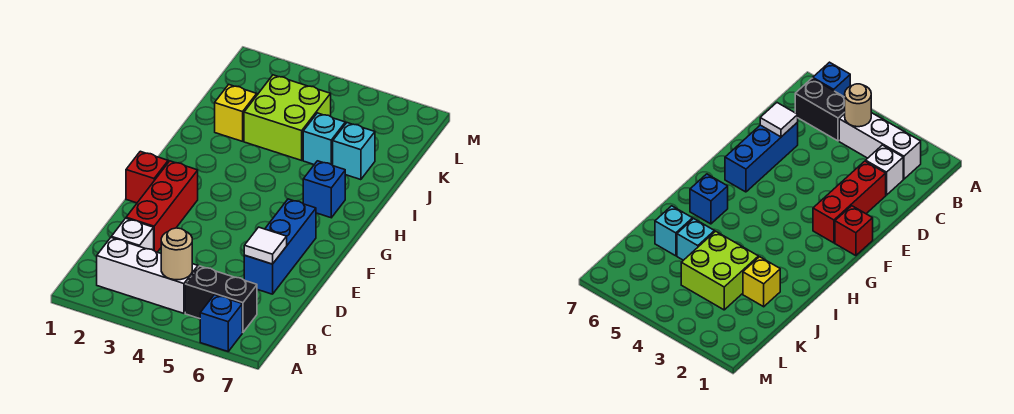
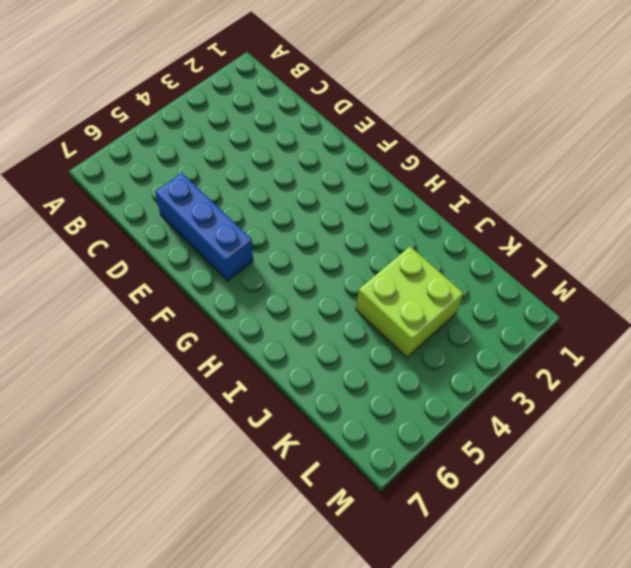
none -> blue brick A6 level 1
none -> white brick B2:B4 level 1
none -> black brick B5:B6 level 1

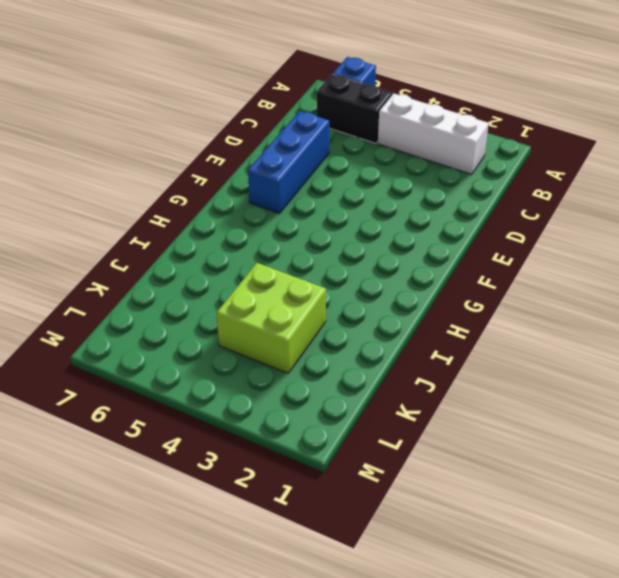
none -> white brick C2 level 1
none -> red brick D2:F2 level 1
none -> red brick F1 level 1

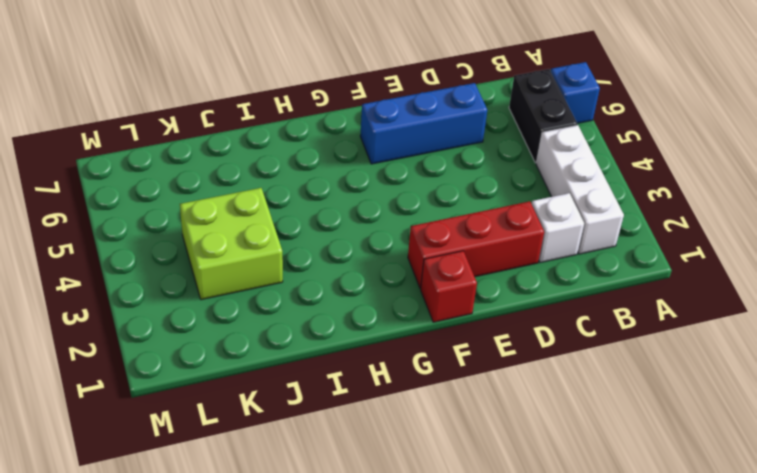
none -> blue brick H6 level 1
none -> yellow brick J2 level 1
none -> cyan brick J5 level 1

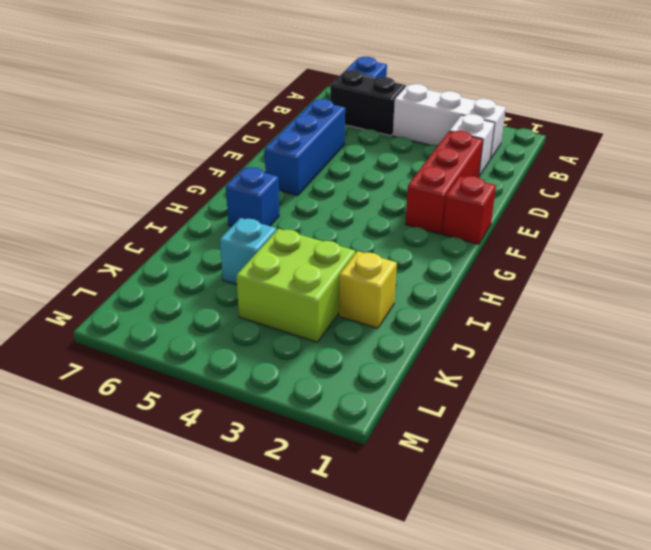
none -> cyan brick J6 level 1
none -> tan round brick B4 level 2
none -> white tile D6 level 2

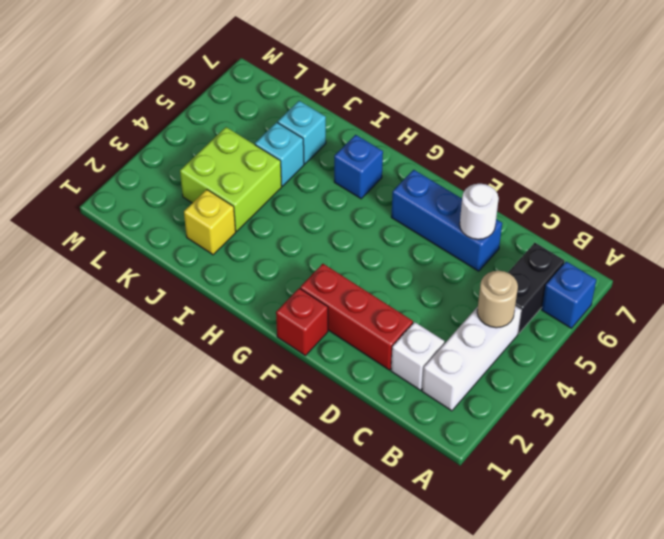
white round brick D6 level 2 -> white tile D6 level 2

